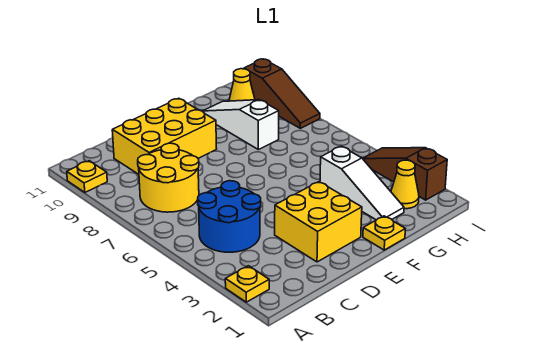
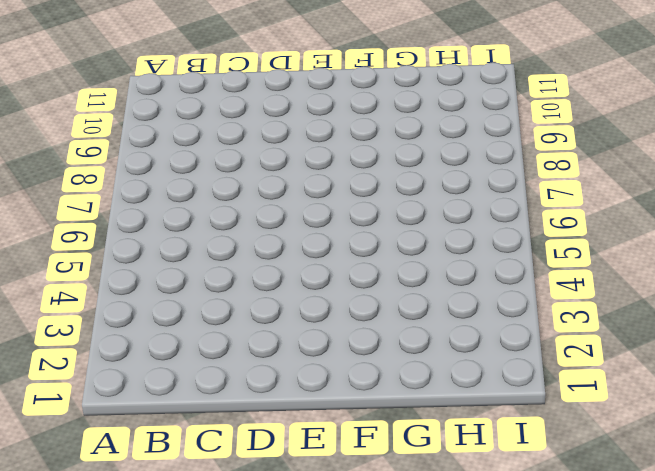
none -> yellow plate A2 level 1
none -> yellow plate A10 level 1
none -> blue round brick B4:C5 level 1

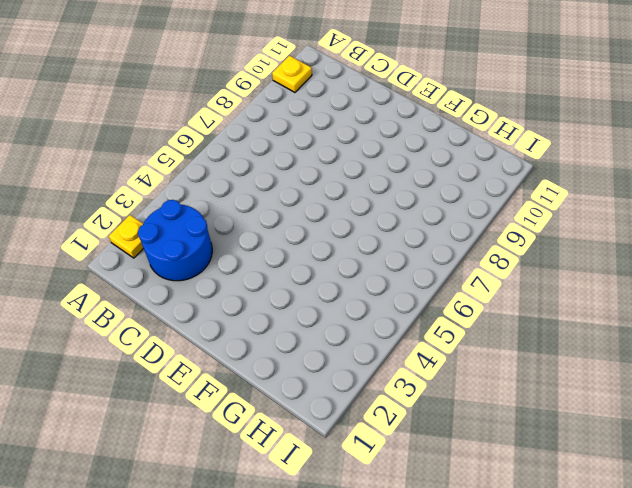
blue round brick B2:C3 level 1 -> blue round brick B4:C5 level 1
none -> yellow round brick B7:C8 level 1
none -> yellow brick C9:E10 level 1
none -> yellow brick D2:E3 level 1

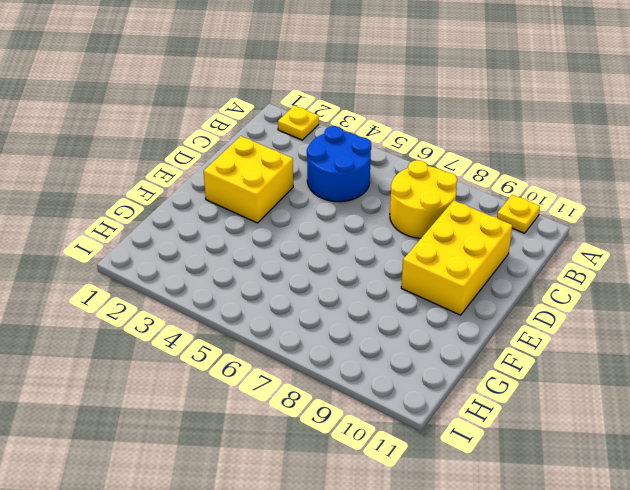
none -> yellow plate F1 level 1
none -> white slope G2:G4 level 1 top 4
none -> white slope G8:G10 level 1 top 8

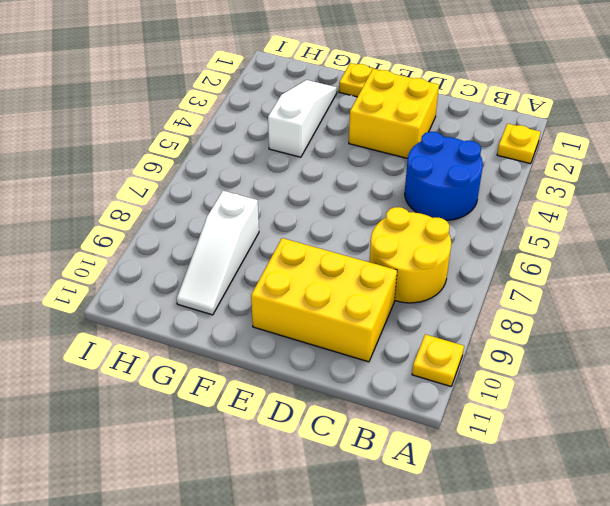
none -> yellow cone H2 level 1
none -> yellow cone H10 level 1
none -> brown slope I2:I4 level 1 top 2

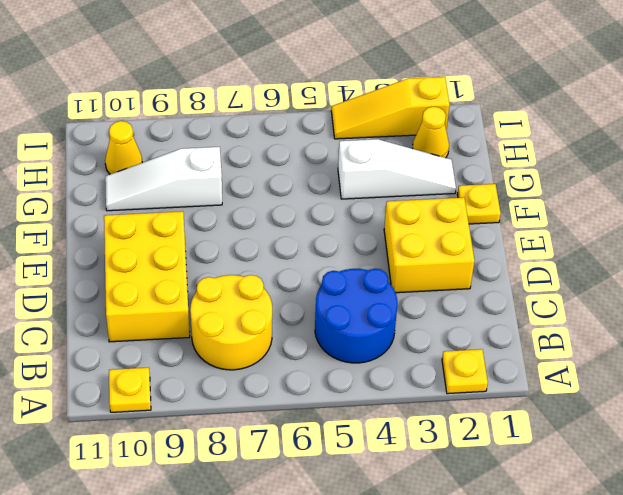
yellow slope I2:I4 level 1 top 2 -> brown slope I2:I4 level 1 top 2
none -> brown slope I8:I10 level 1 top 10

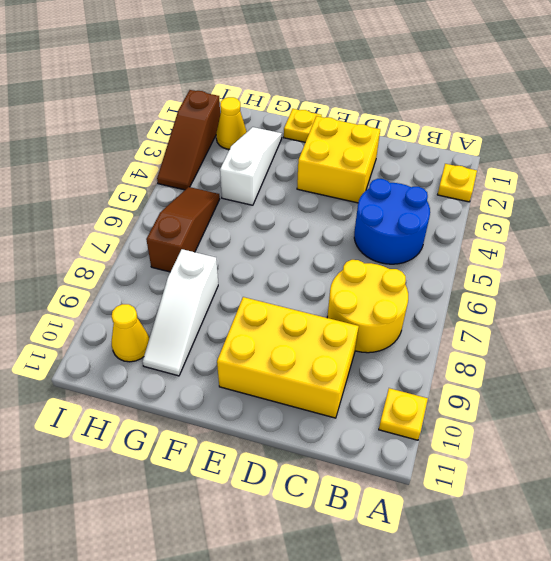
brown slope H5:H7 level 1 top 7 -> brown slope I8:I10 level 1 top 10

